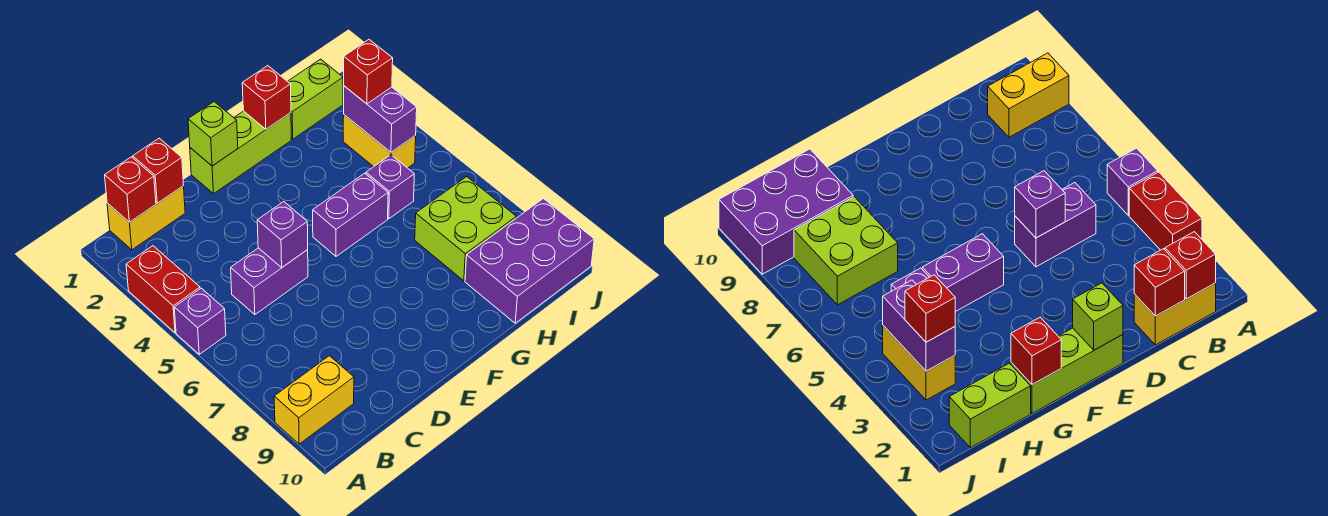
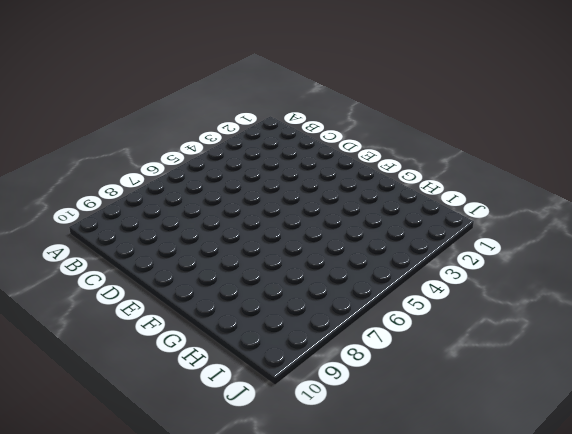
none -> red brick A3:A4 level 1
none -> purple brick A5 level 1
none -> yellow brick A9:B9 level 1

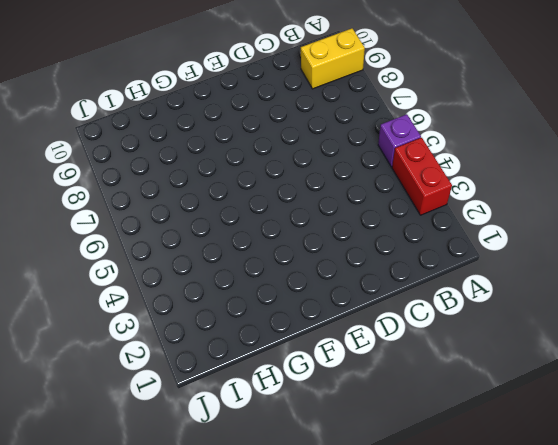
none -> yellow brick B1:C1 level 1
none -> purple brick C5:D5 level 1
none -> lime brick E1:G1 level 1

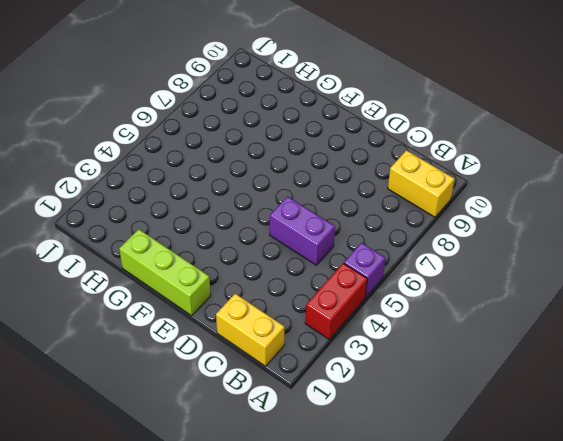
none -> purple brick F5:G5 level 1
none -> lime brick H1:I1 level 1
none -> purple brick H5 level 1

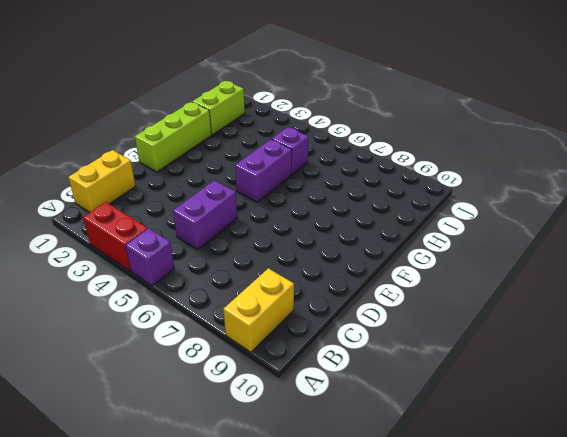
none -> lime brick H7:I8 level 1
none -> purple brick H9:J10 level 1
none -> yellow brick I3:I4 level 1

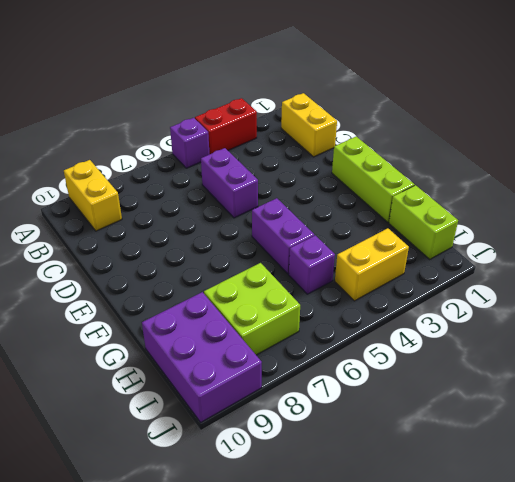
none -> red brick B1 level 2
none -> red brick C1 level 2
none -> purple brick D5 level 2

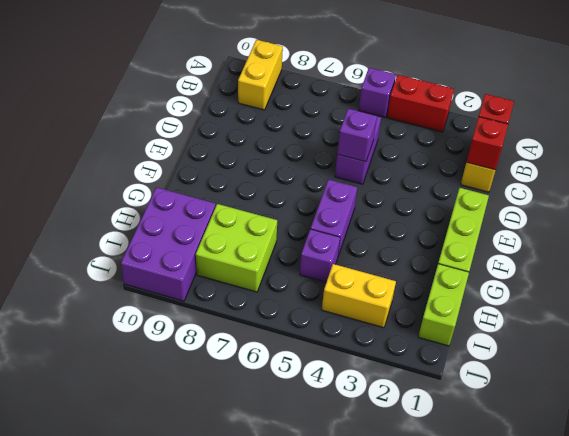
none -> lime brick E1 level 2
none -> red brick G1 level 2
none -> purple brick I3:I4 level 2

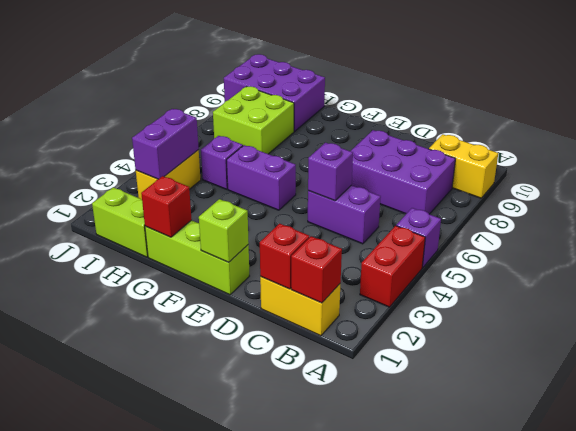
purple brick B7:D8 level 1 -> none
none -> red brick I3 level 3

